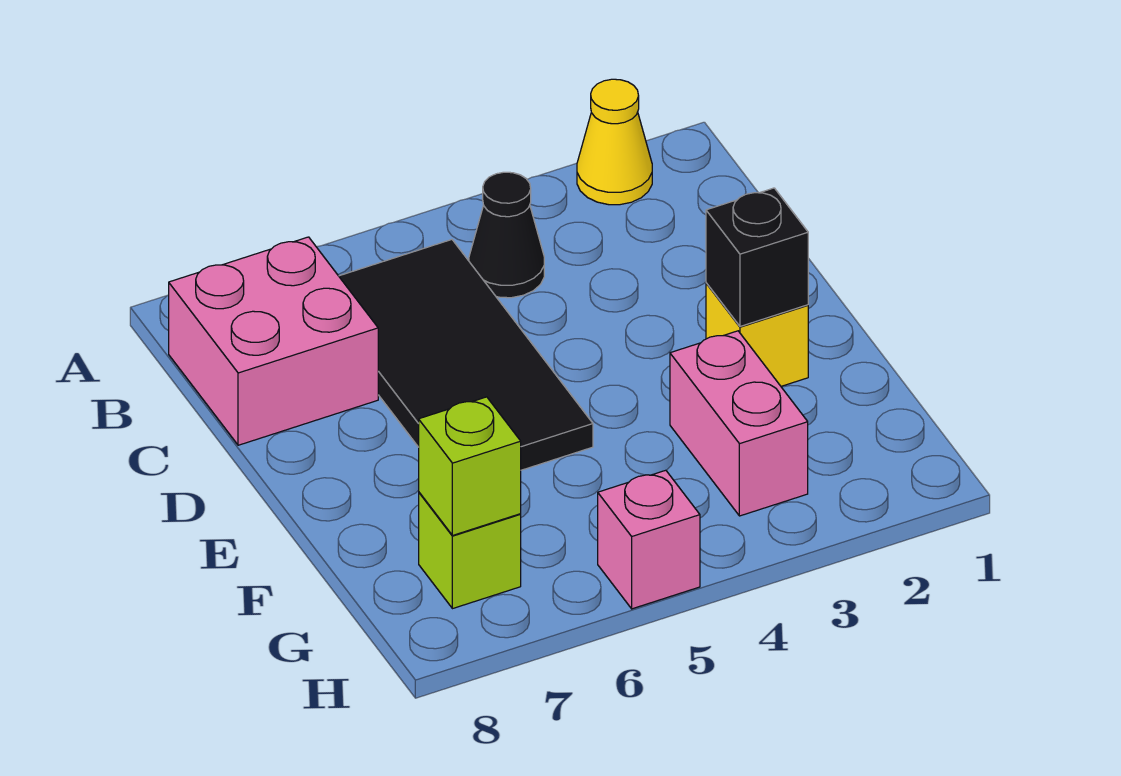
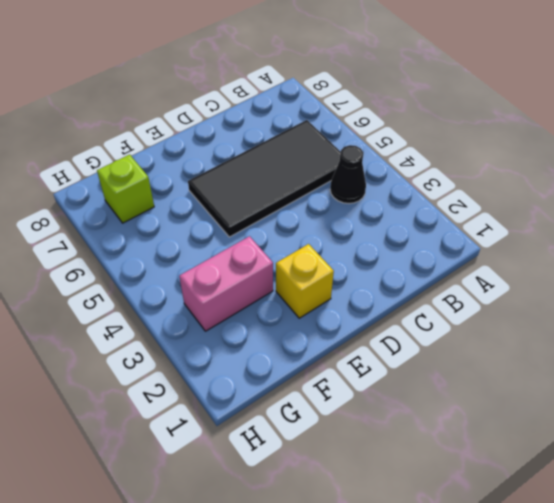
none -> yellow cone A2 level 1
none -> pink brick B7:C8 level 1

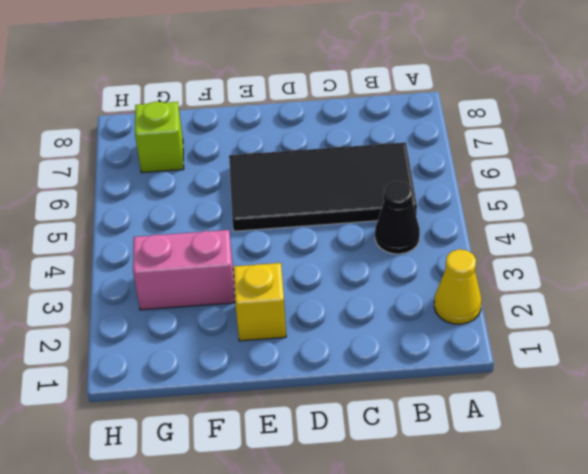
none -> pink brick B7:C8 level 1
none -> pink brick H5 level 1

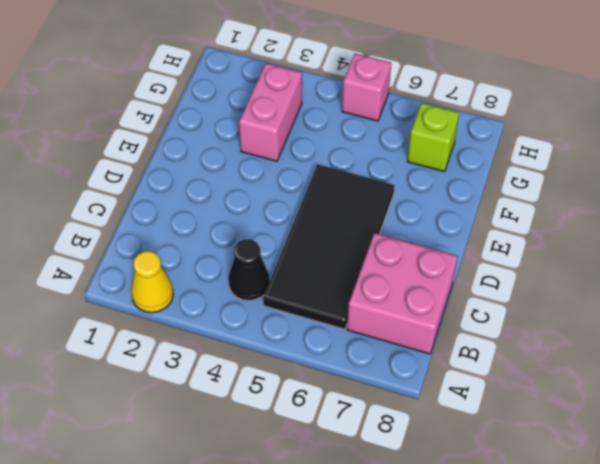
none -> yellow brick E2 level 1
none -> black brick E2 level 2

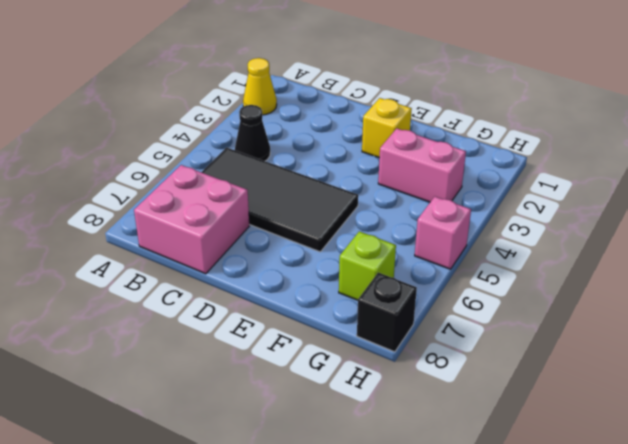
black brick H8 level 1 -> black brick E2 level 2
none -> lime brick G7 level 2

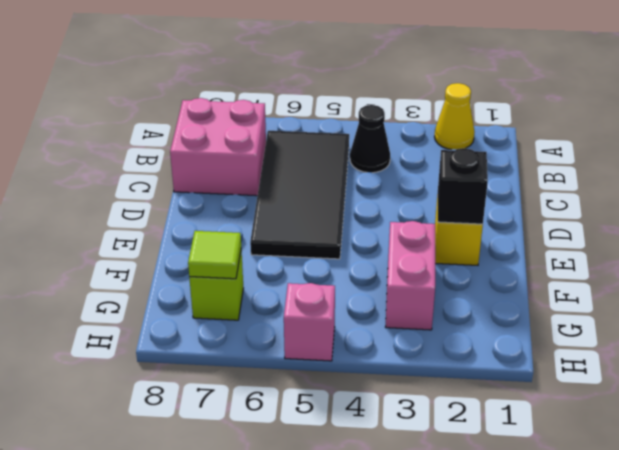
lime tile G7 level 2 -> lime brick G7 level 2

